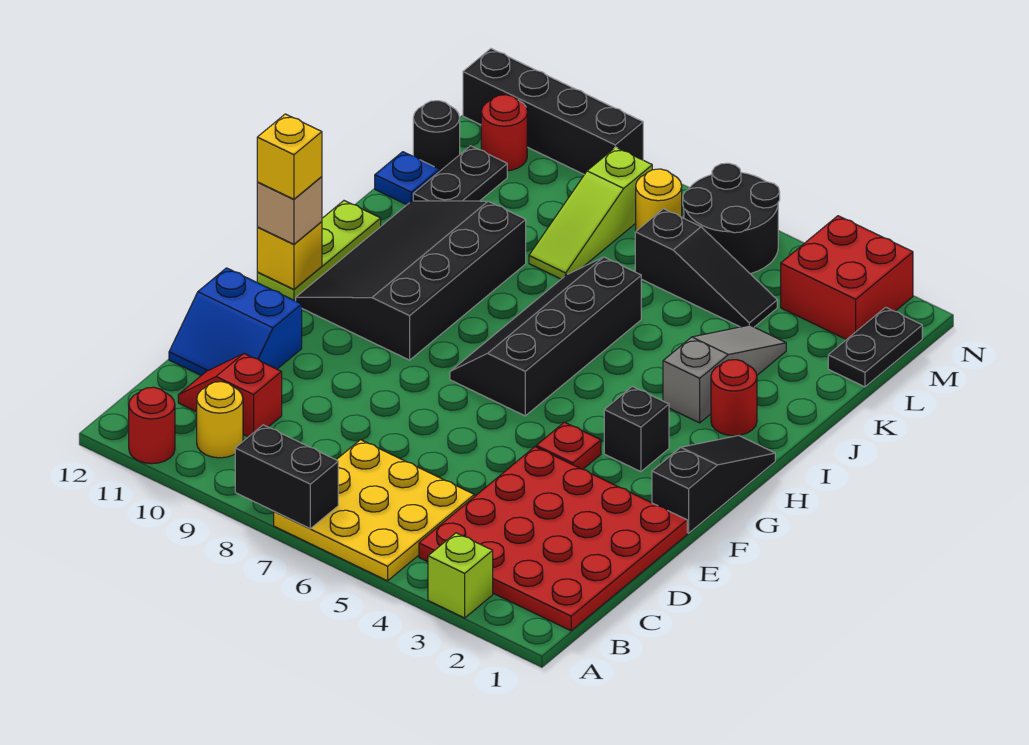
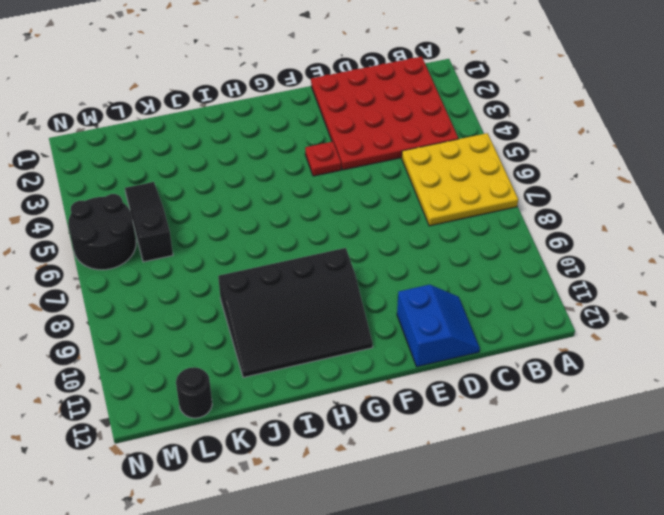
none -> lime brick A3 level 1
none -> red round brick A11 level 1
none -> yellow round brick B10 level 1
none -> red slope C10:C11 level 1 top 10

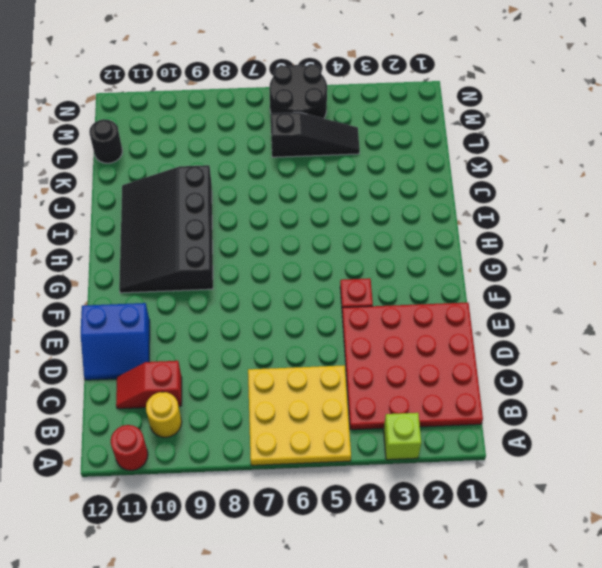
none -> black slope F1:H1 level 1 top F
none -> black brick G3 level 1
none -> black slope G6:J7 level 1 top 6
none -> lime plate G12:I12 level 1

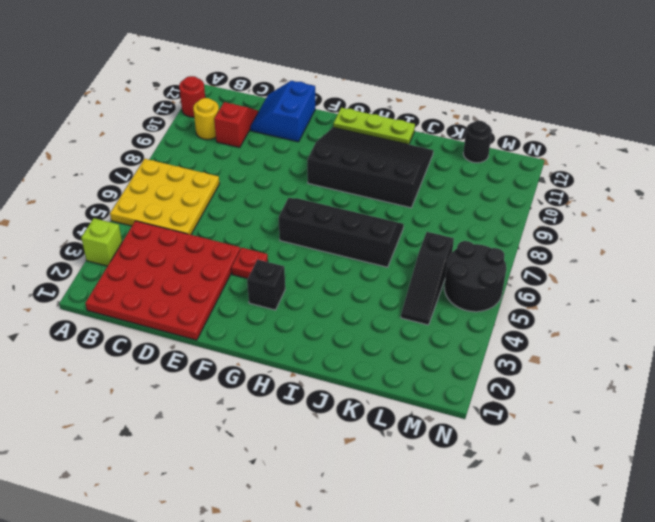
none -> black slope F1:H1 level 1 top F
none -> red round brick I2 level 1
none -> grey slope I3:K3 level 1 top I
none -> lime slope K8:M8 level 1 top M

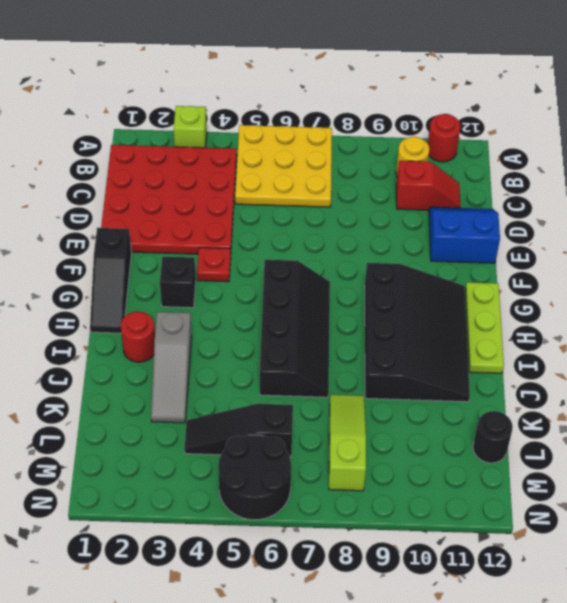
none -> black plate K11:L11 level 1
none -> blue plate K12 level 1
none -> black plate L1:M1 level 1
none -> red brick M2:N3 level 1

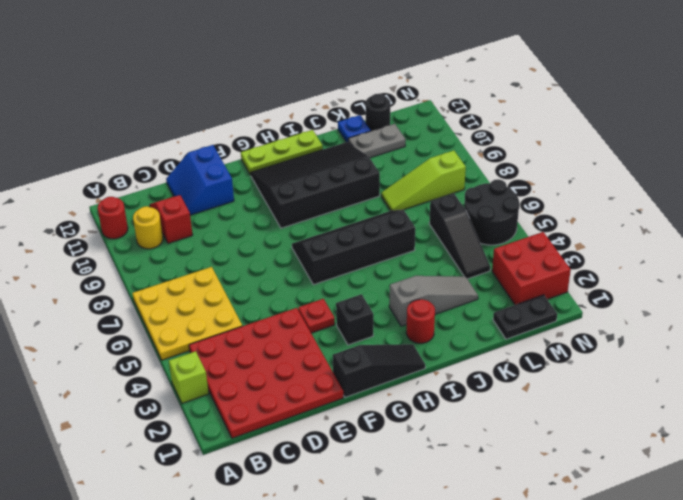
grey plate K11:L11 level 1 -> black plate K11:L11 level 1
none -> yellow round brick M7 level 1
none -> red round brick M11 level 1
none -> black brick N9:N12 level 1
none -> black brick A7:A8 level 2

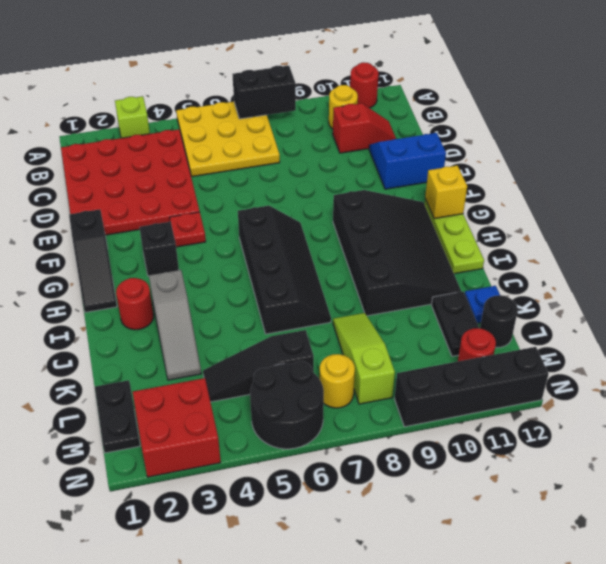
none -> tan brick G12 level 3
none -> yellow brick G12 level 4

